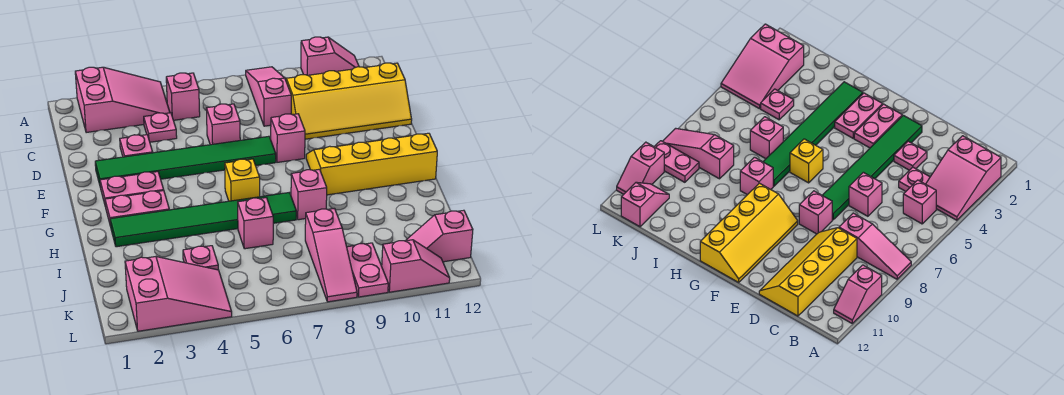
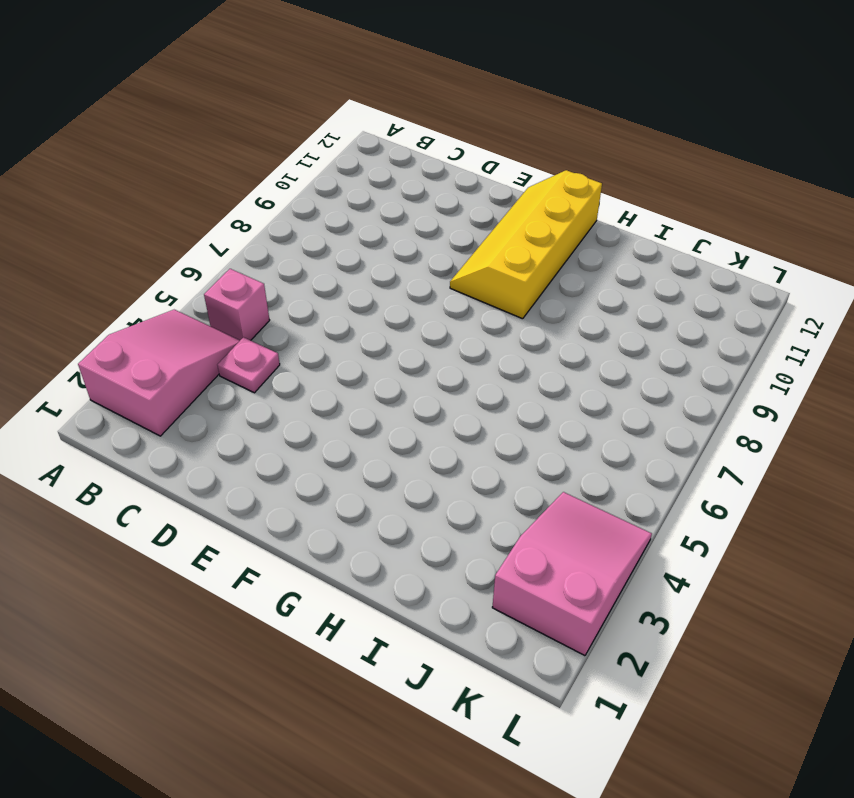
none -> pink slope A8:C8 level 1 top C
none -> pink slope A10:A11 level 1 top 10
none -> yellow slope C9:D12 level 1 top C

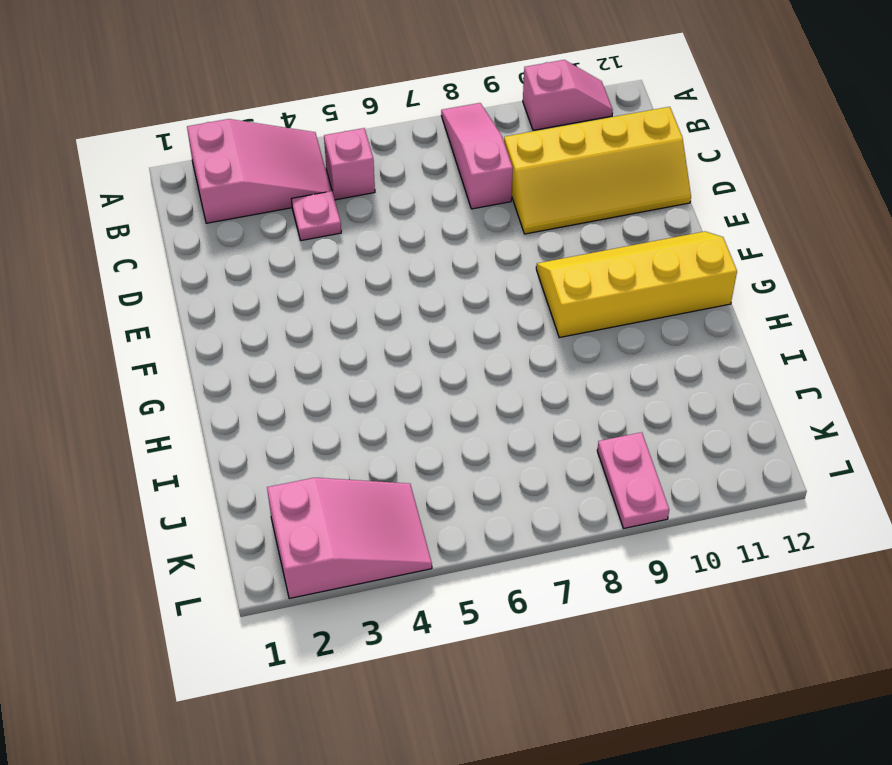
none -> pink plate D3 level 1
none -> pink brick D6 level 1
none -> green tile E2:E7 level 1

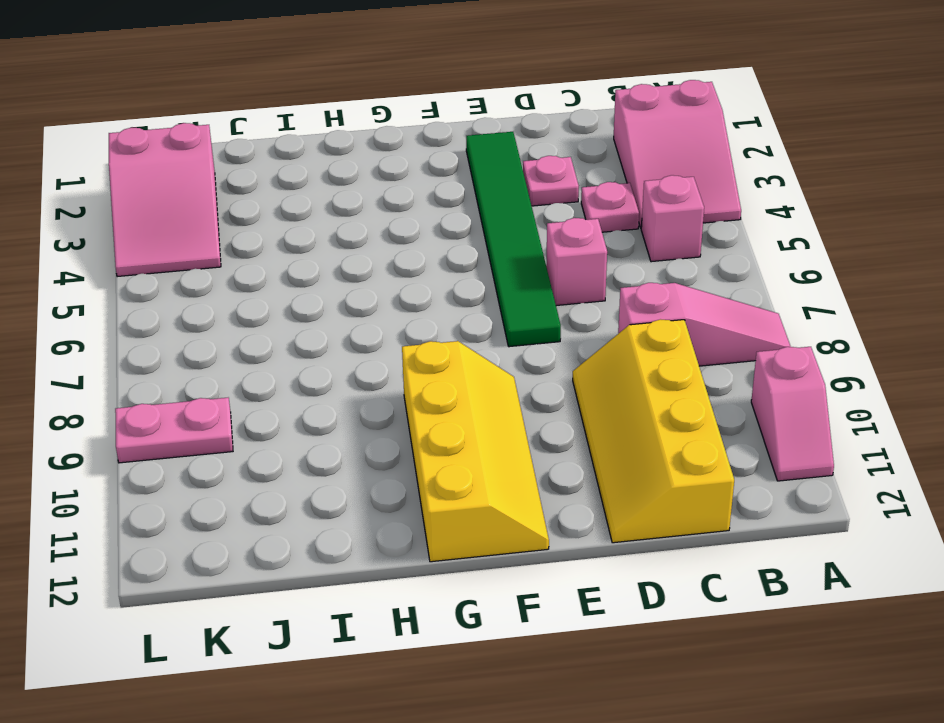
none -> pink brick E8 level 1
none -> pink plate F2:F3 level 1
none -> pink plate G2:G3 level 1

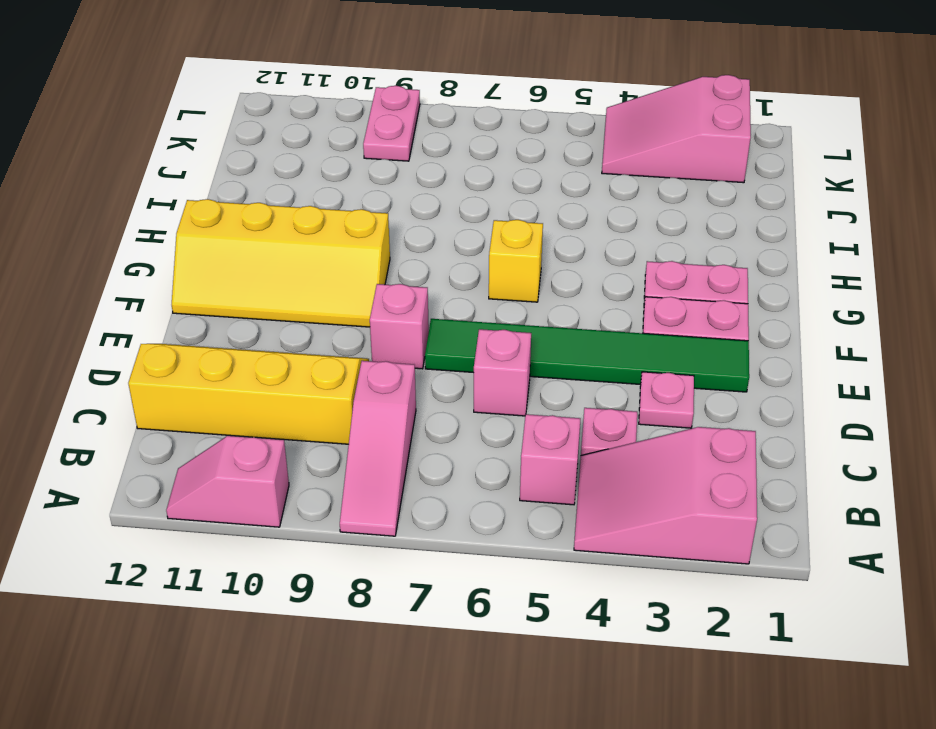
none -> green tile H2:H7 level 1
none -> pink brick H8 level 1
none -> pink brick I6 level 1

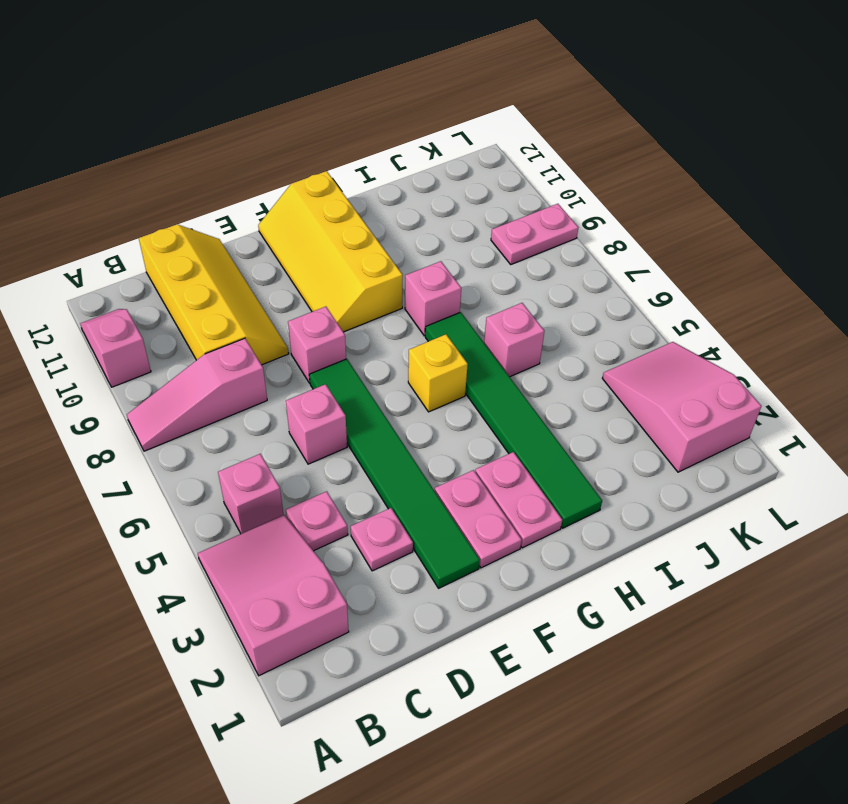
none -> pink plate J4 level 1
none -> pink slope J8:L8 level 1 top J
none -> pink slope K11:K12 level 1 top 12

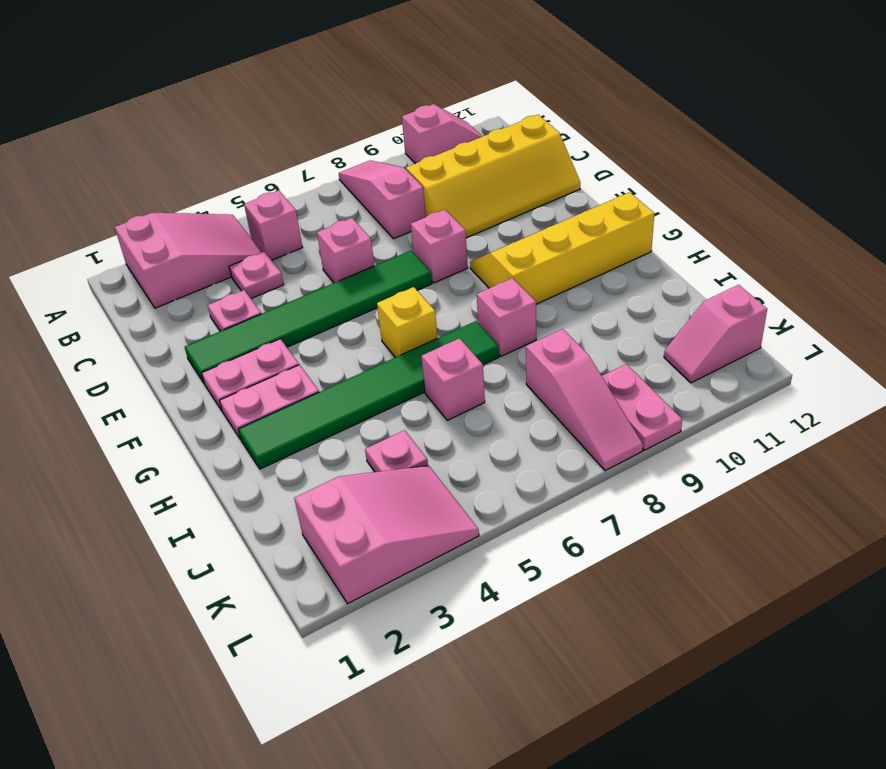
none -> pink slope L10:L11 level 1 top 10

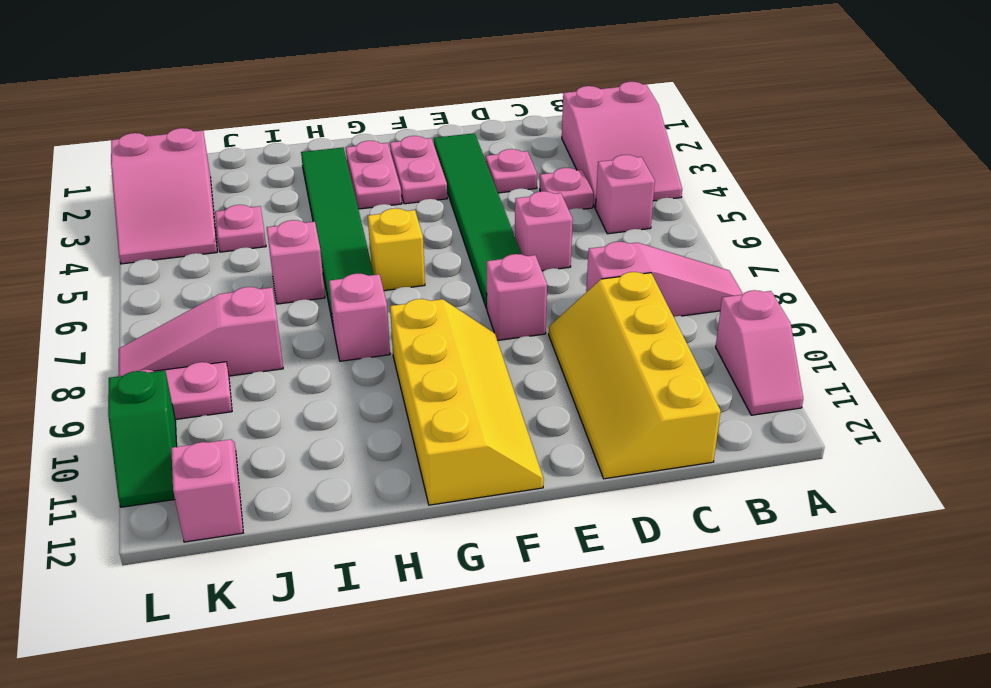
green slope L10:L11 level 1 top 10 -> pink slope L10:L11 level 1 top 10

